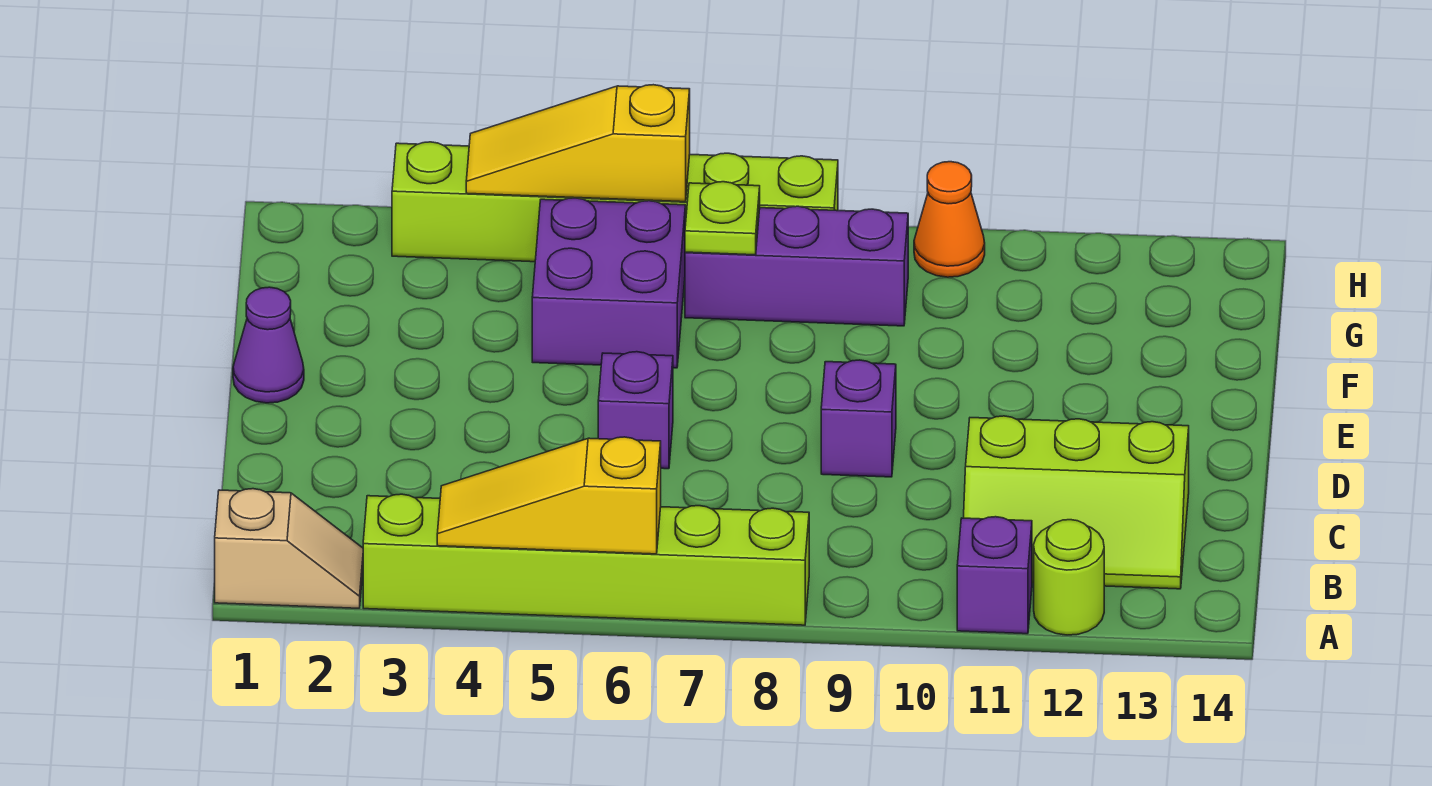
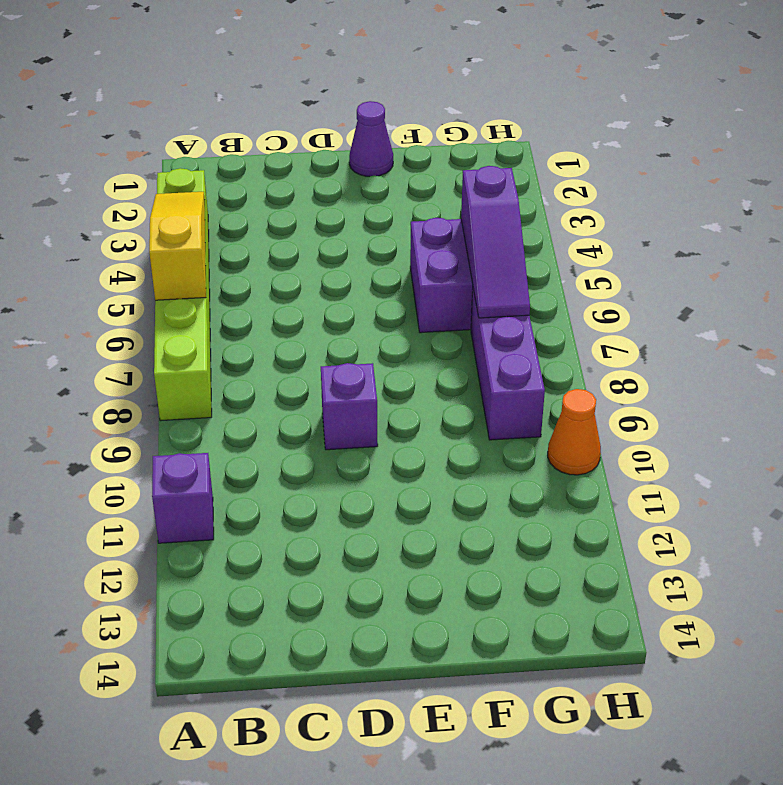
purple slope G5:G7 level 2 top 5 -> lime plate G7 level 2
none -> tan slope A1:A2 level 1 top 1
none -> lime round brick A12 level 1
none -> lime slope B11:C13 level 1 top C

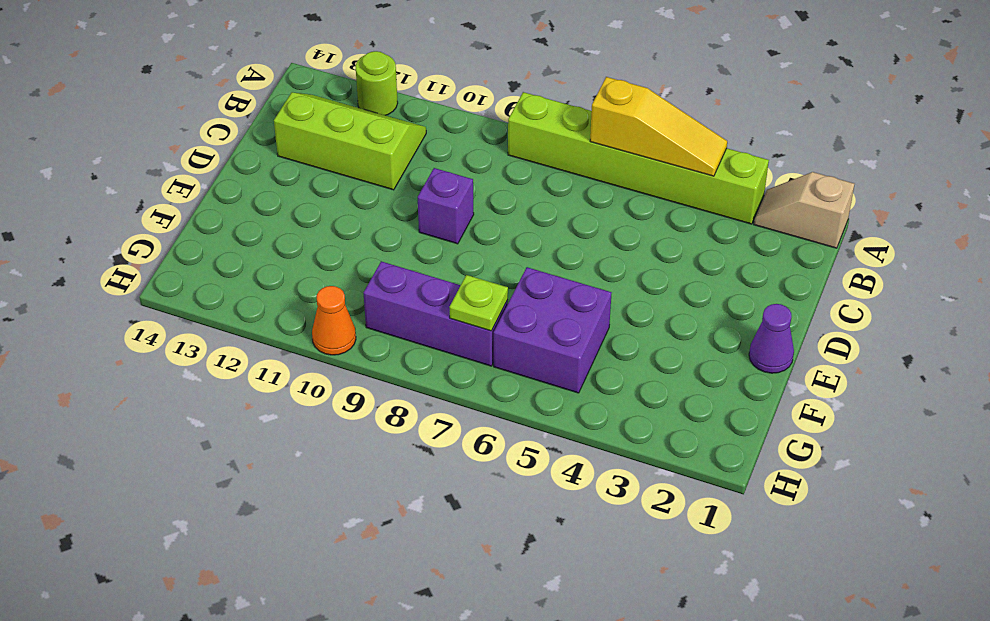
none -> purple brick A11 level 1
none -> purple brick D6 level 1
none -> lime brick H3:H8 level 1

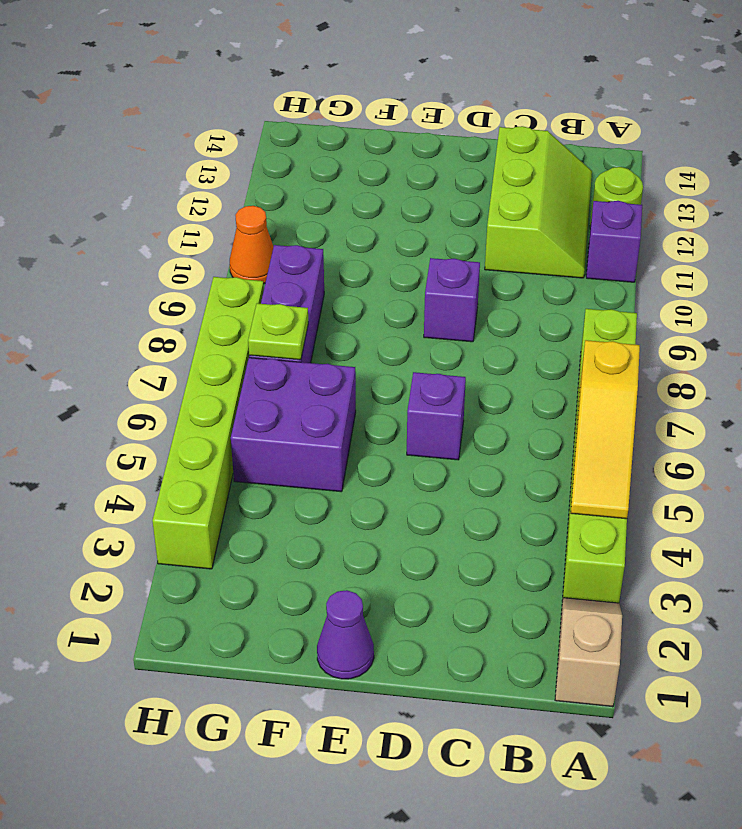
none -> yellow slope H4:H6 level 2 top 6

